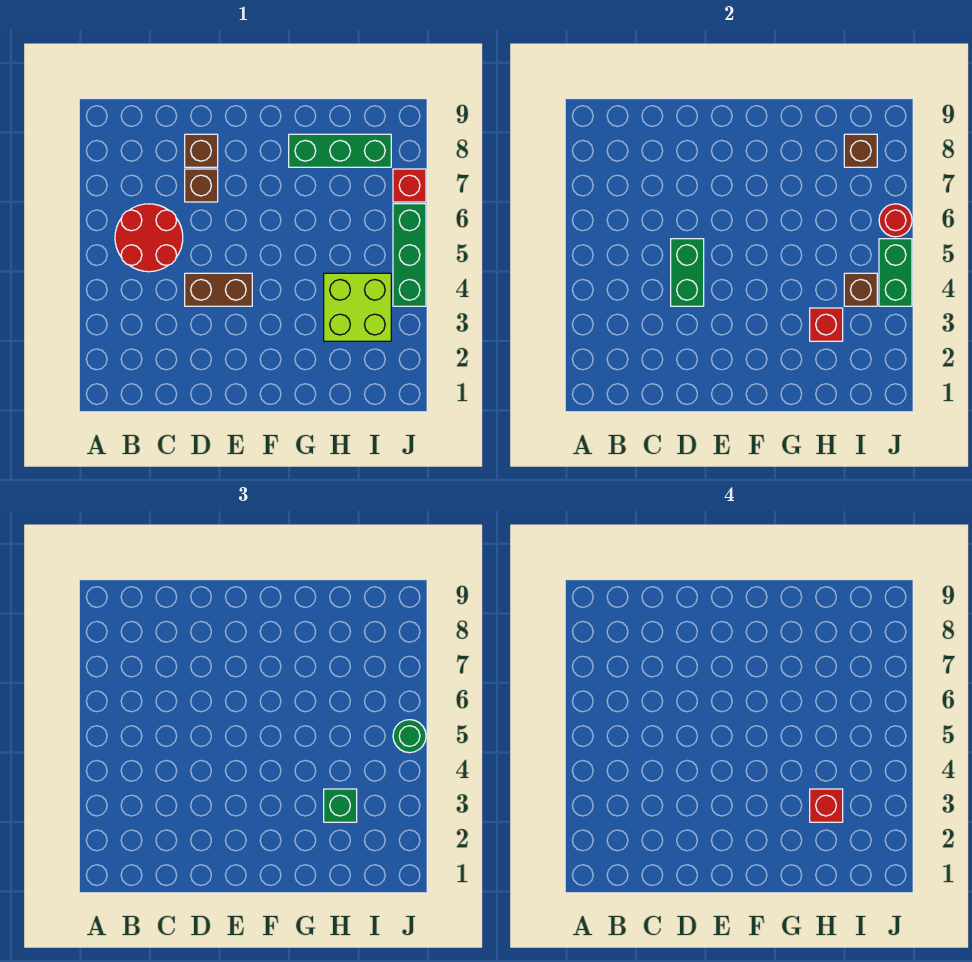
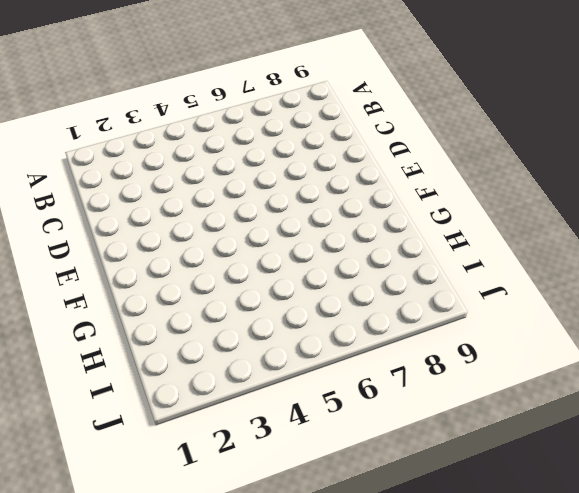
none -> red round brick B5:C6 level 1
none -> brown brick D4:E4 level 1
none -> brown brick D7 level 1

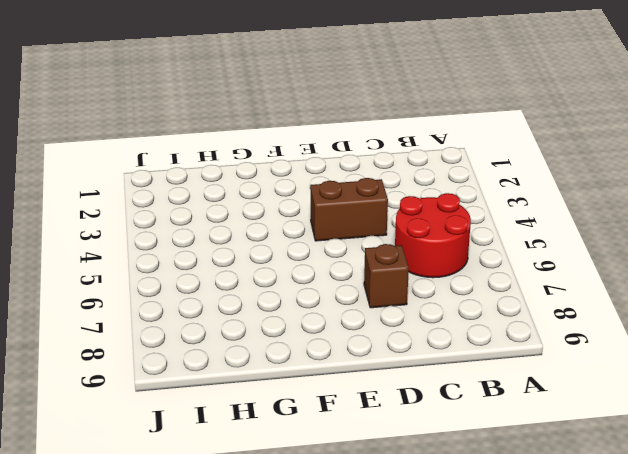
none -> brown brick D8 level 1
none -> green brick G8:I8 level 1
none -> lime brick H3:I4 level 1

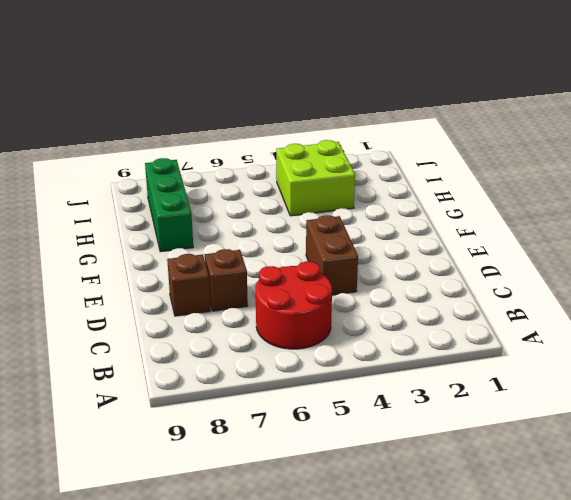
none -> green brick J4:J6 level 1
none -> red brick J7 level 1
none -> green brick D4:D5 level 2

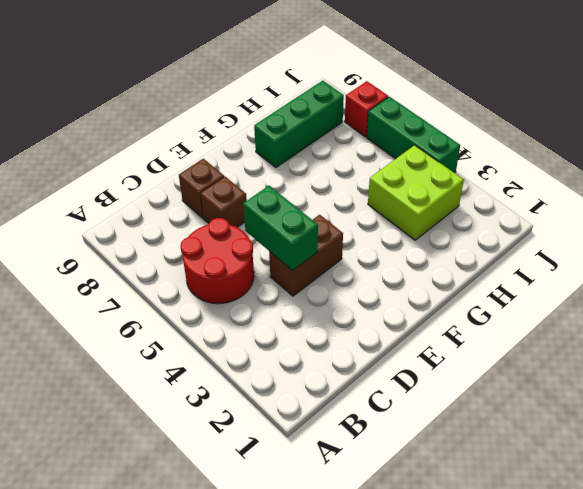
none -> red brick H3 level 2
none -> brown brick I4 level 2
none -> brown brick I8 level 2

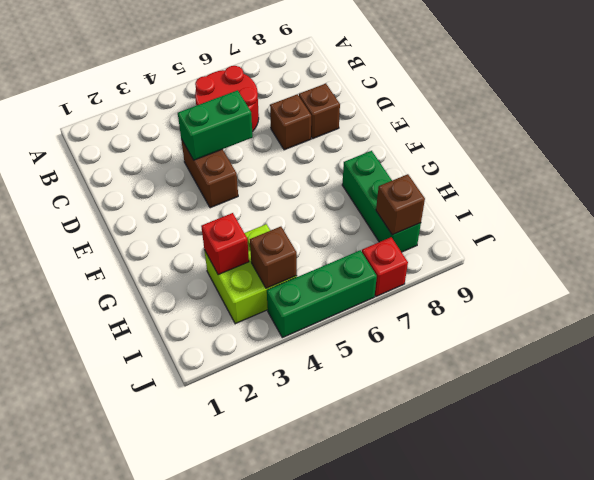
none -> green brick J4:J5 level 2
none -> red round brick J6 level 2
none -> green brick H3 level 3

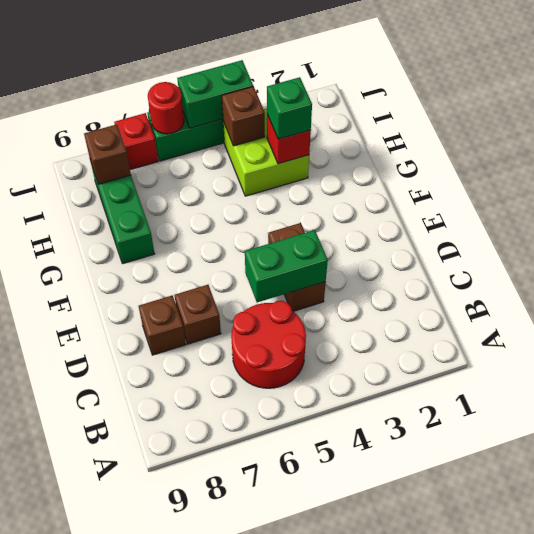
none -> green round brick J5 level 3
none -> red brick H3 level 4

